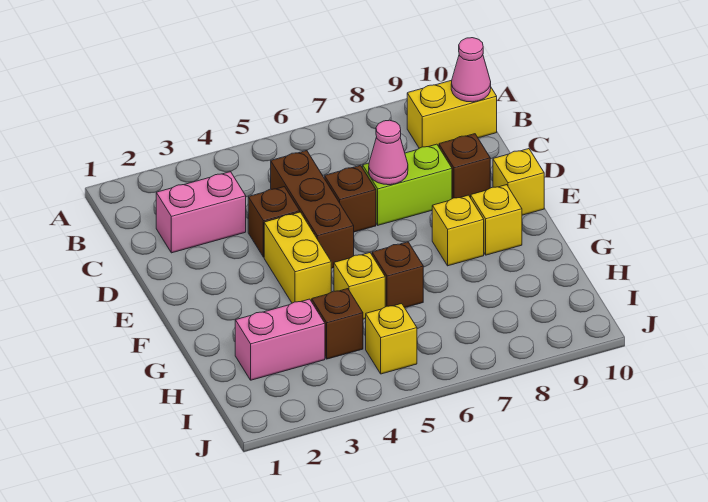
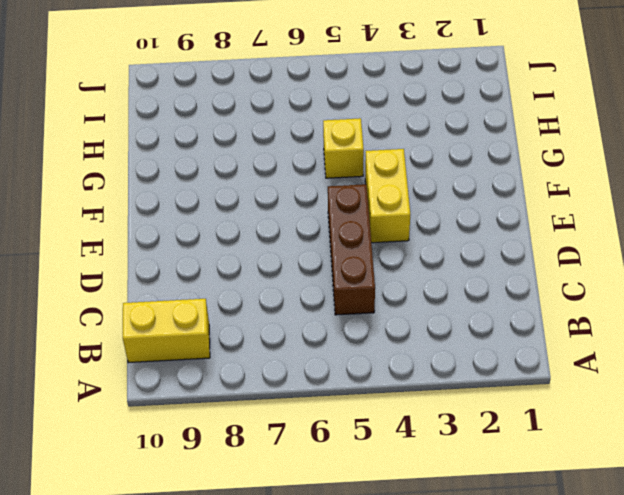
none -> pink brick C2:C3 level 1
none -> brown brick D4 level 1
none -> brown brick D6 level 1

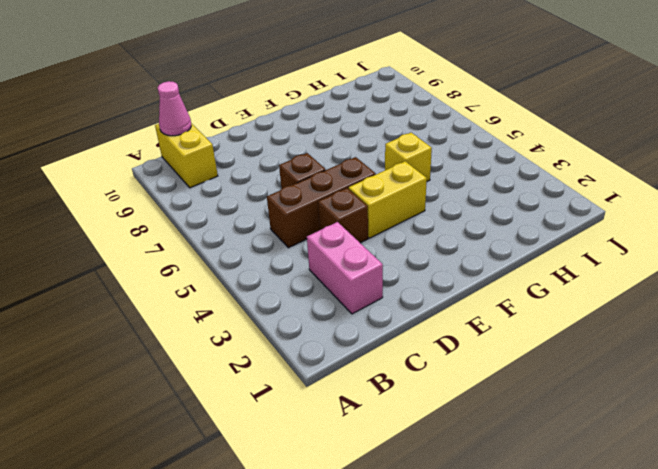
none -> lime brick D7:D8 level 1
none -> brown brick D9 level 1
none -> yellow brick E10 level 1

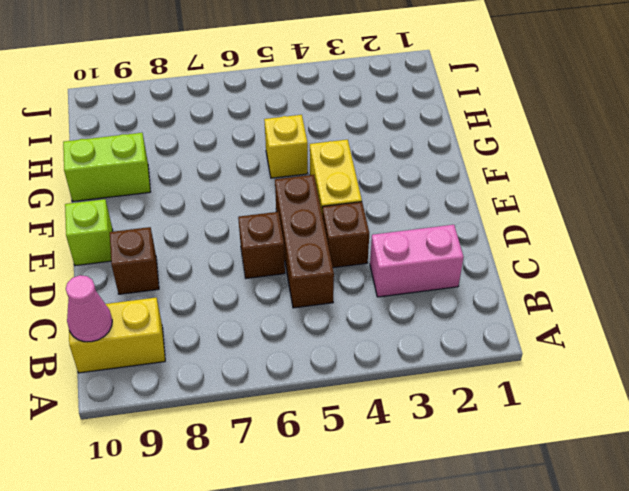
lime brick E10 level 1 -> yellow brick E10 level 1
lime brick G9:G10 level 1 -> lime brick D7:D8 level 1
none -> yellow brick F8 level 1
none -> yellow brick F9 level 1
none -> brown brick G6 level 1

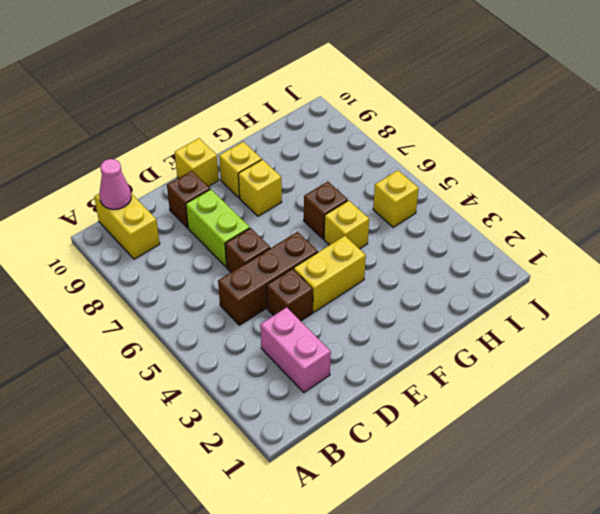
none -> pink brick H2:H3 level 1
none -> brown brick H4 level 1
none -> pink cone D7 level 2

